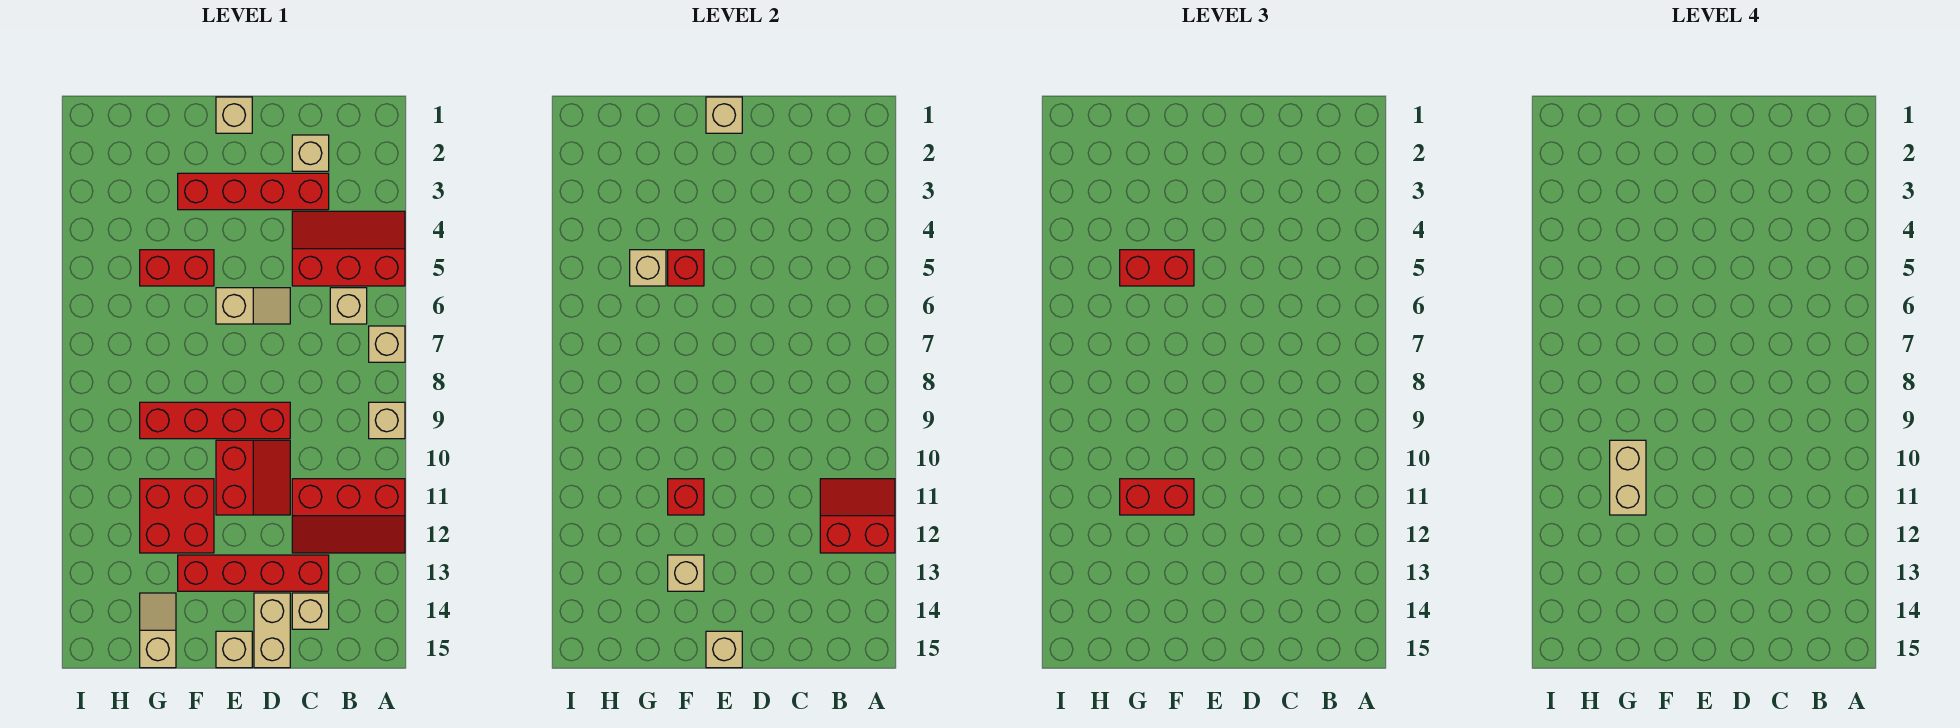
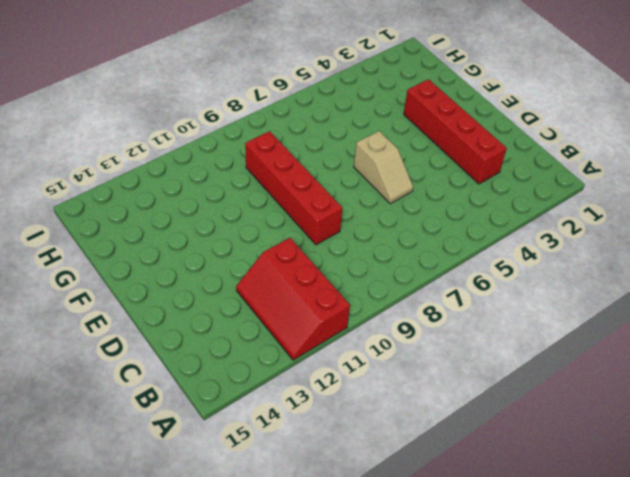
none -> red slope A4:C5 level 1 top 5
none -> tan brick A7 level 1
none -> tan brick A9 level 1

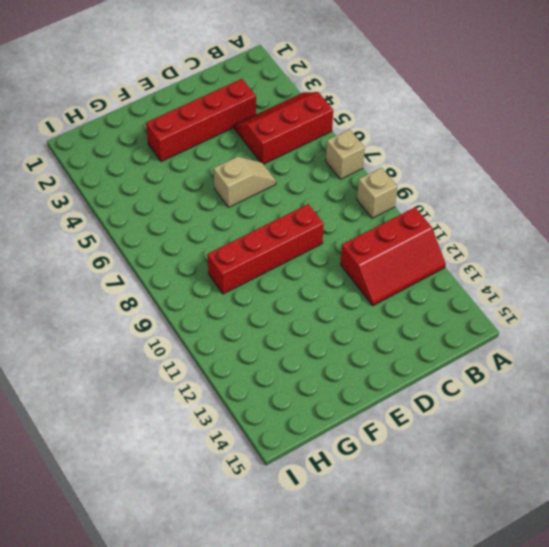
none -> tan brick B6 level 1
none -> tan brick C2 level 1
none -> red brick C13:F13 level 1

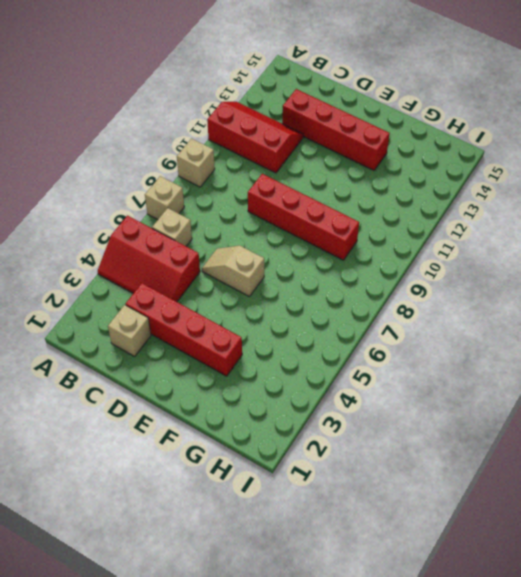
none -> tan brick C14 level 1
none -> red slope D10:E11 level 1 top E
none -> tan brick D14:D15 level 1

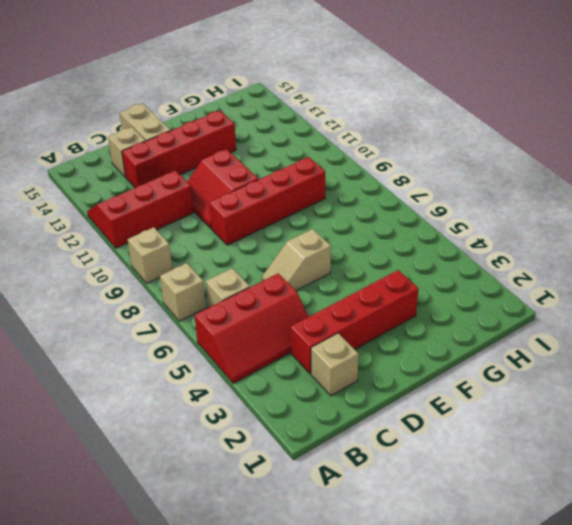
none -> tan brick E1 level 1
none -> tan brick E15 level 1
none -> red brick F5:G5 level 1

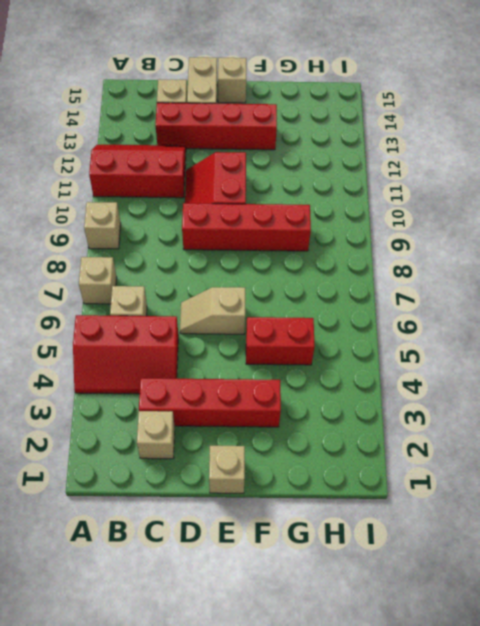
none -> red brick F11:G12 level 1
none -> tan slope G14:G15 level 1 top 15
none -> red slope A11:B12 level 2 top 12

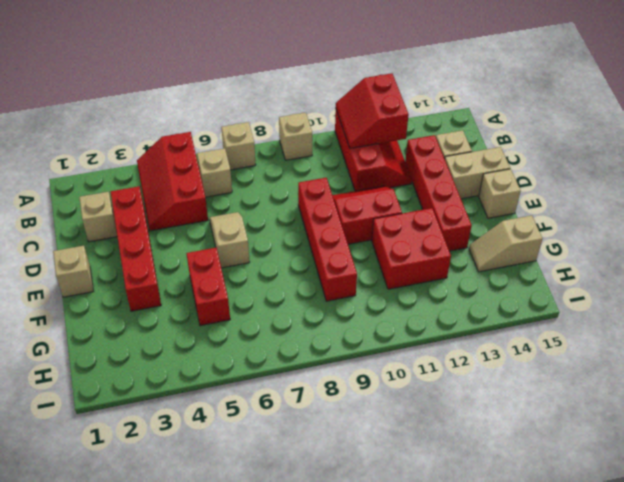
none -> tan brick E1 level 2
none -> tan brick E15 level 2
none -> red brick F5 level 2

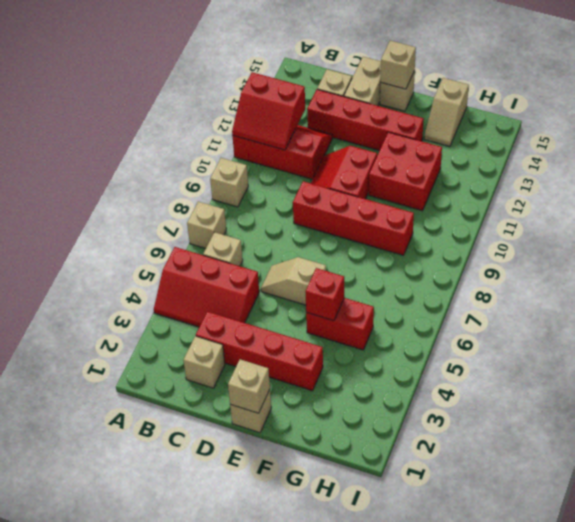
none -> red brick F11 level 2
none -> tan brick F13 level 2
none -> tan brick G5 level 2

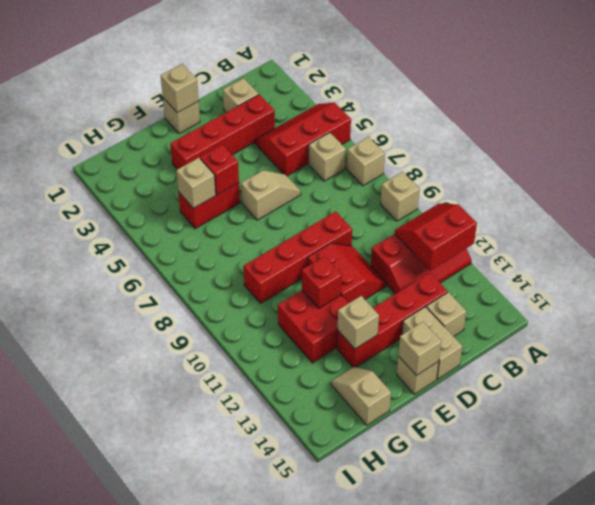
none -> red brick F5:G5 level 3
none -> red brick F11:G11 level 3
none -> tan brick G10:G11 level 4

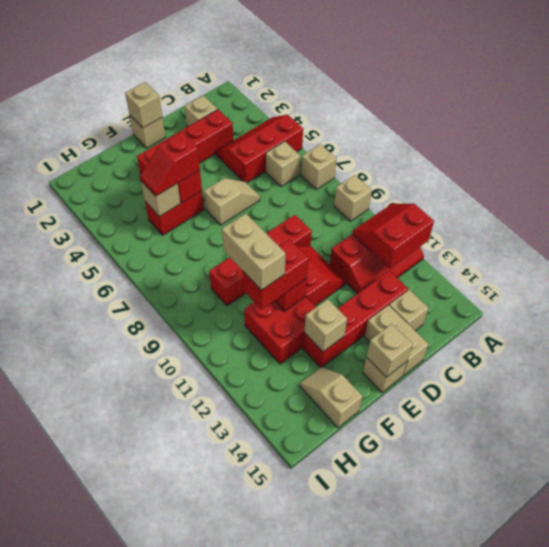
red slope F5:G5 level 3 top F -> red brick F5:G5 level 3

